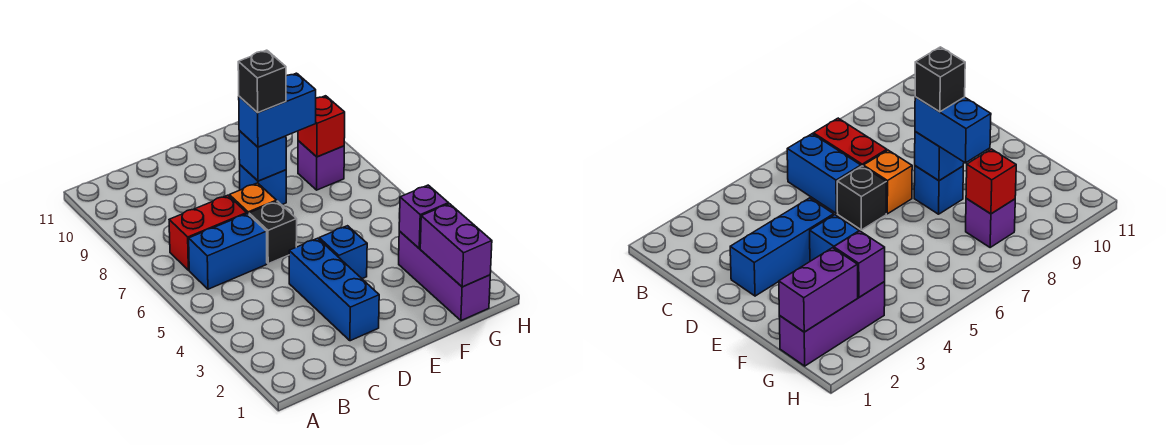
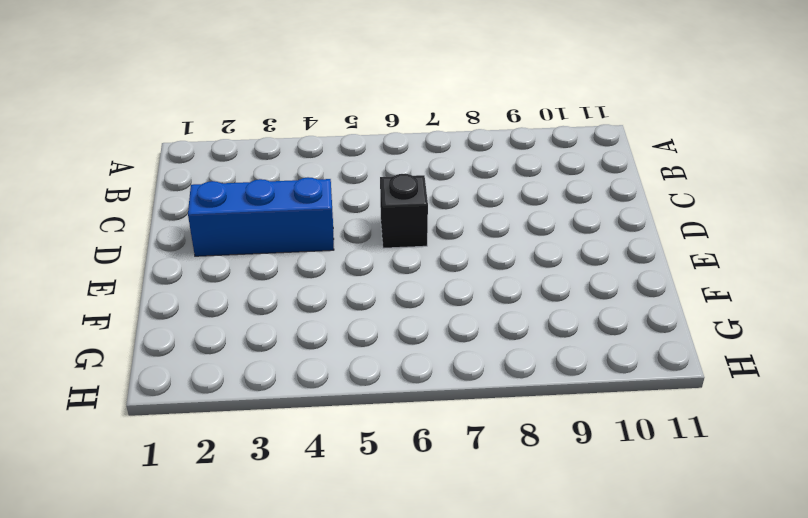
none -> blue brick B6:C6 level 1
none -> red brick B7:C7 level 1
none -> orange brick D7 level 1

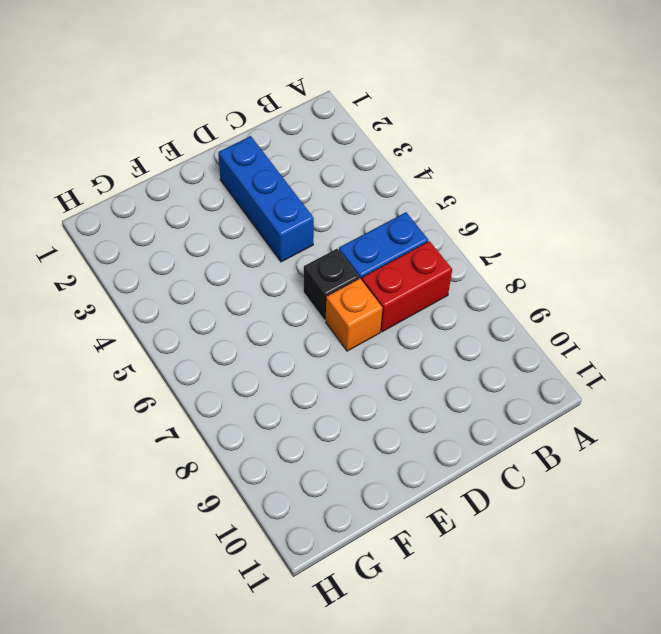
none -> blue brick E4 level 1
none -> blue brick E8 level 1
none -> purple brick G1:G3 level 1

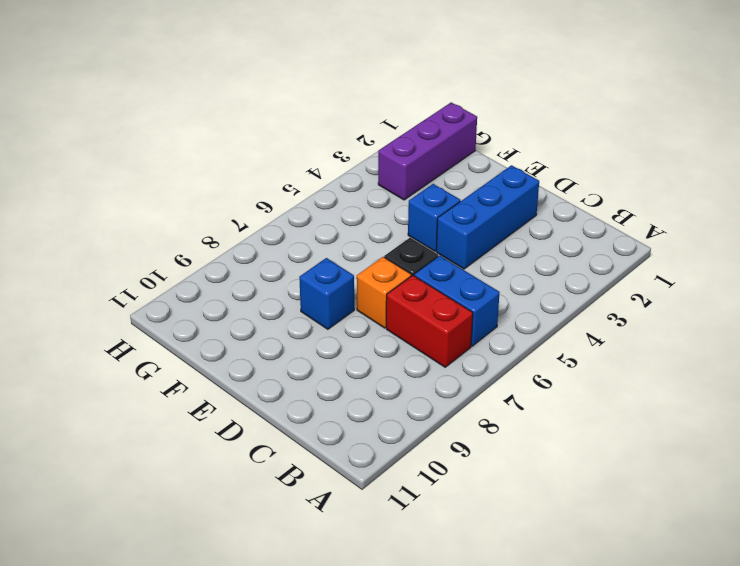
none -> purple brick G8 level 1
none -> blue brick E8 level 2
none -> purple brick G1:G2 level 2

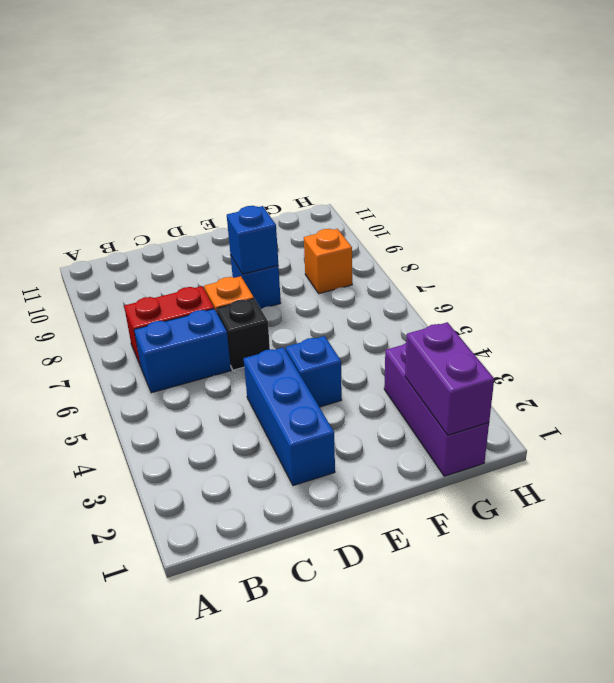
orange brick G8 level 1 -> purple brick G8 level 1
none -> purple brick G3 level 2
none -> red brick G8 level 2
none -> blue brick E8:F8 level 3

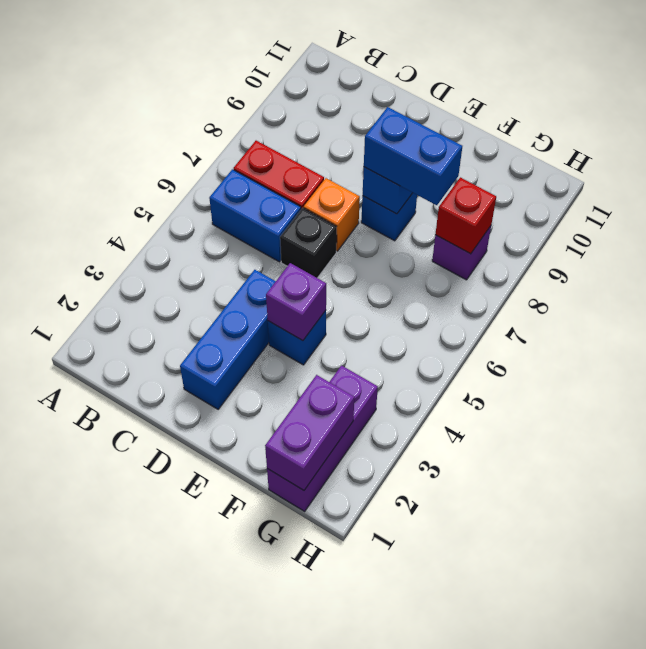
purple brick E4 level 2 -> purple brick G3 level 2
none -> black brick E8 level 4

